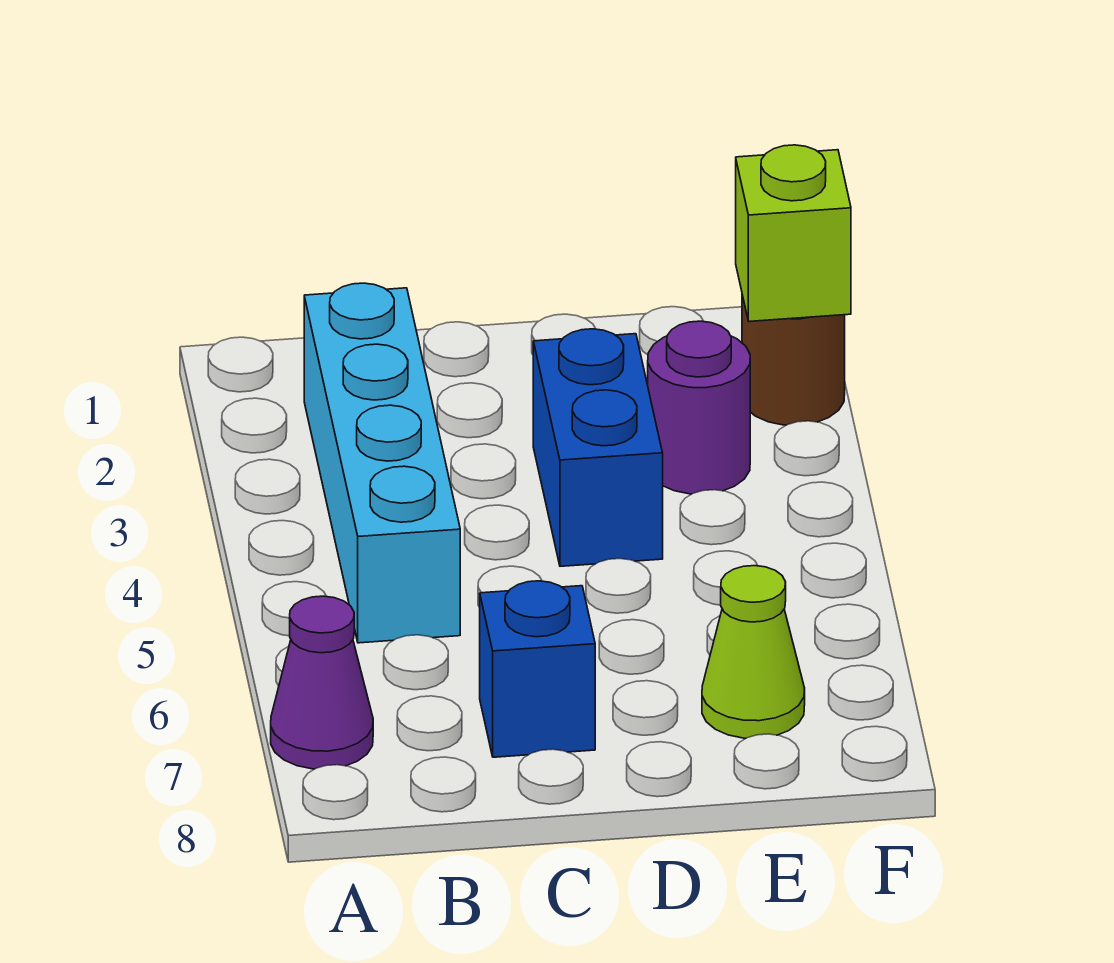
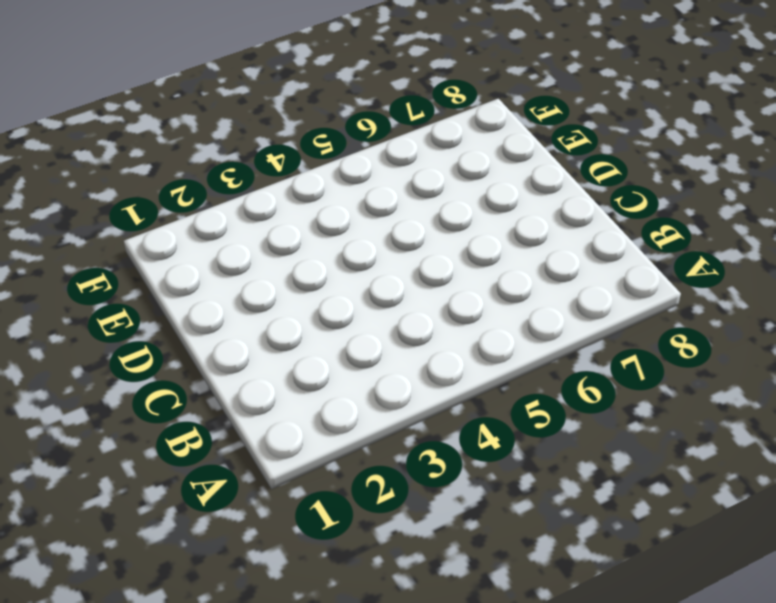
none -> purple cone A7 level 1
none -> cyan brick B2:B5 level 1

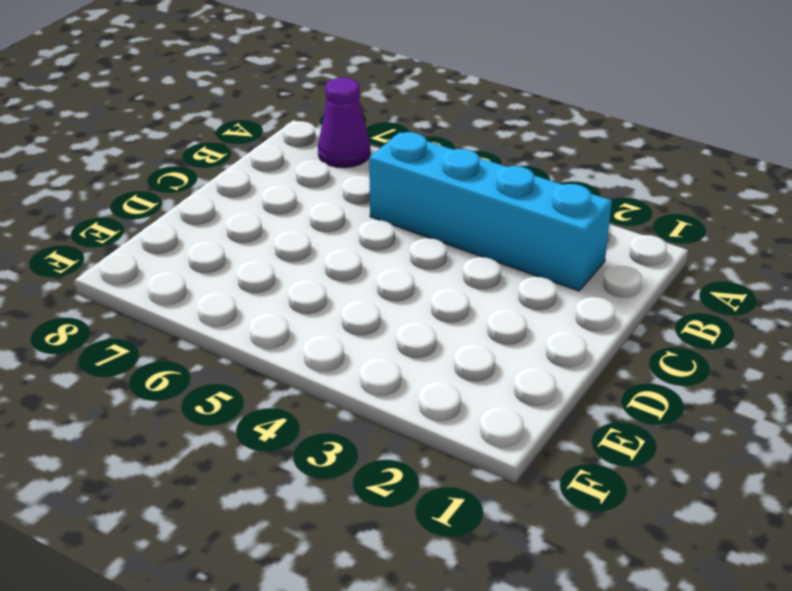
none -> blue brick C7 level 1
none -> blue brick D3:D4 level 1

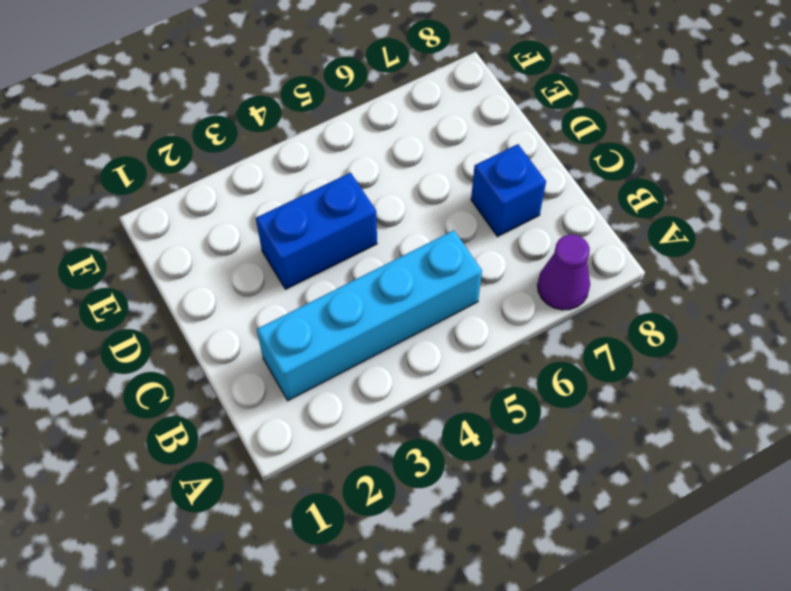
none -> purple round brick E3 level 1
none -> lime cone E7 level 1

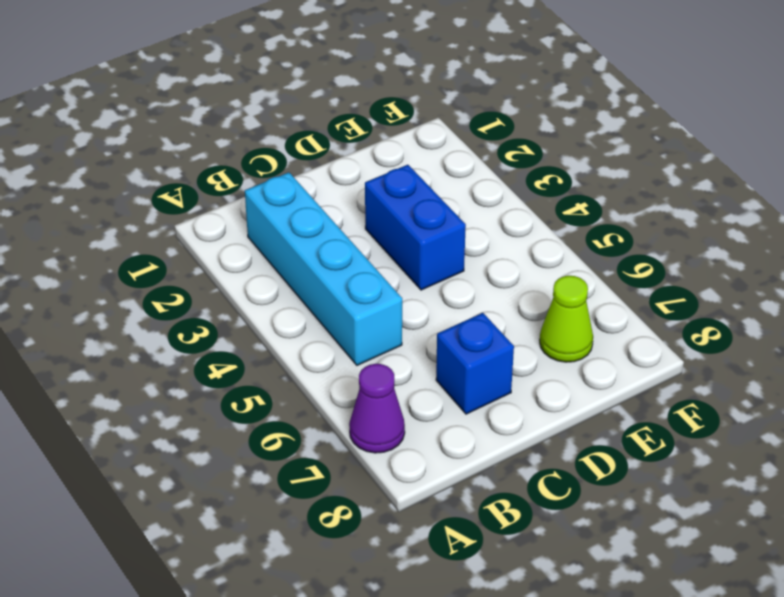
none -> purple round brick E3 level 1
none -> brown round brick F2 level 1

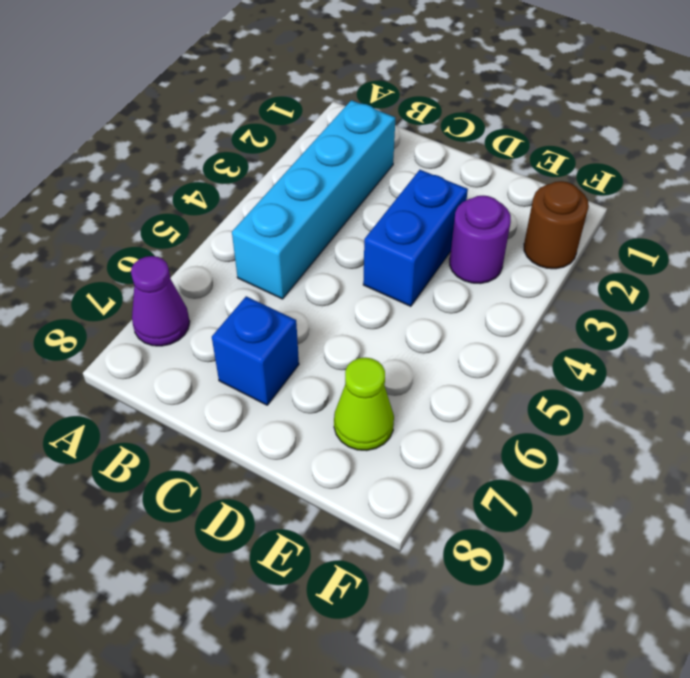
none -> lime brick F2 level 2

